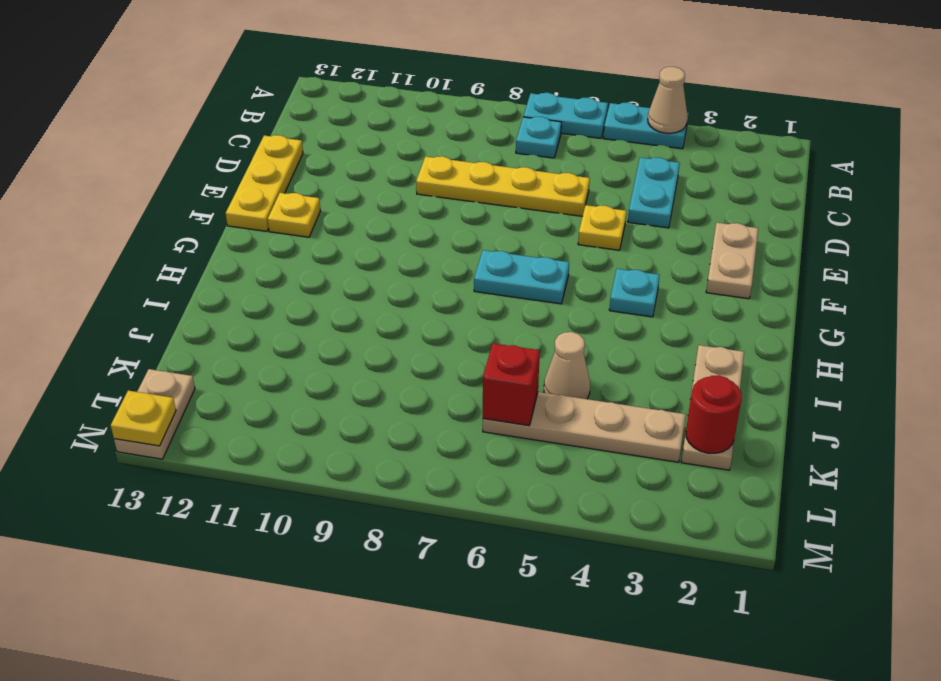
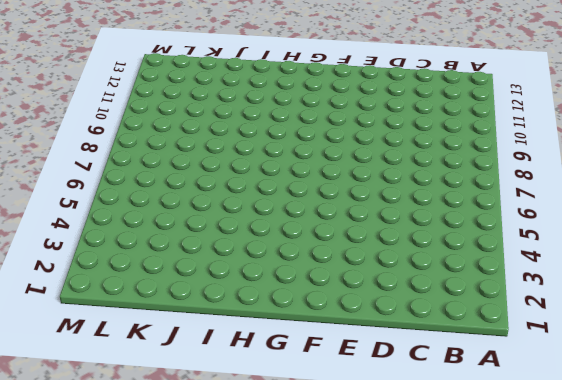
none -> cyan plate A4:A5 level 1
none -> cyan plate A6:A7 level 1
none -> cyan plate B7 level 1

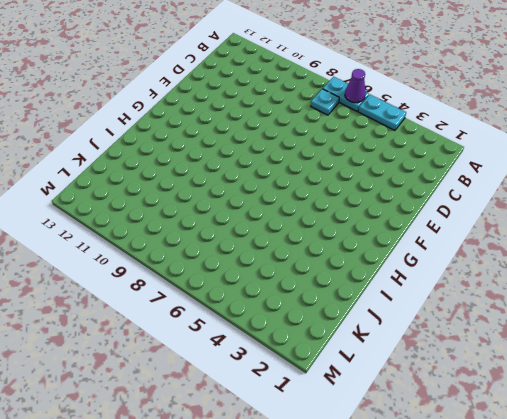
purple cone A6 level 2 -> none
none -> cyan plate C4:D4 level 1
none -> yellow plate D6:D9 level 1
none -> yellow plate D13:F13 level 1

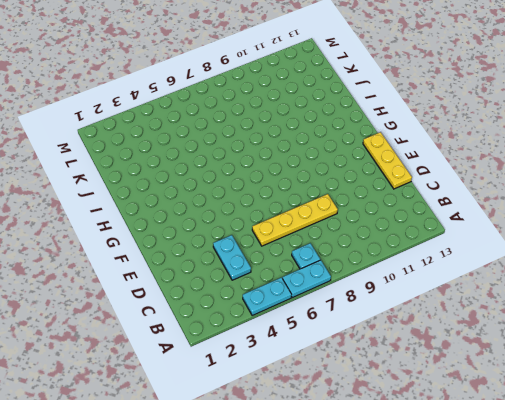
none -> tan plate E2:F2 level 1
none -> yellow plate E5 level 1
none -> yellow plate F12 level 1

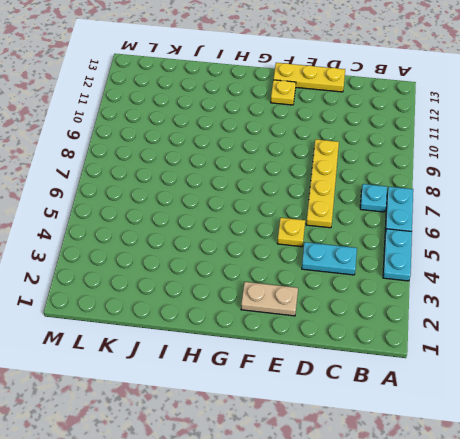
none -> cyan plate G4 level 1
none -> cyan plate G6:G7 level 1
none -> tan plate I2:K2 level 1

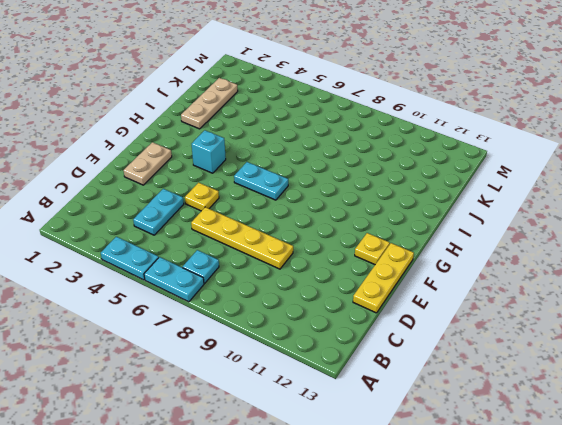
cyan brick G4 level 1 -> cyan plate G4 level 1
none -> tan cone J5 level 1
none -> tan plate K3:K6 level 1
none -> tan plate L13:M13 level 1

